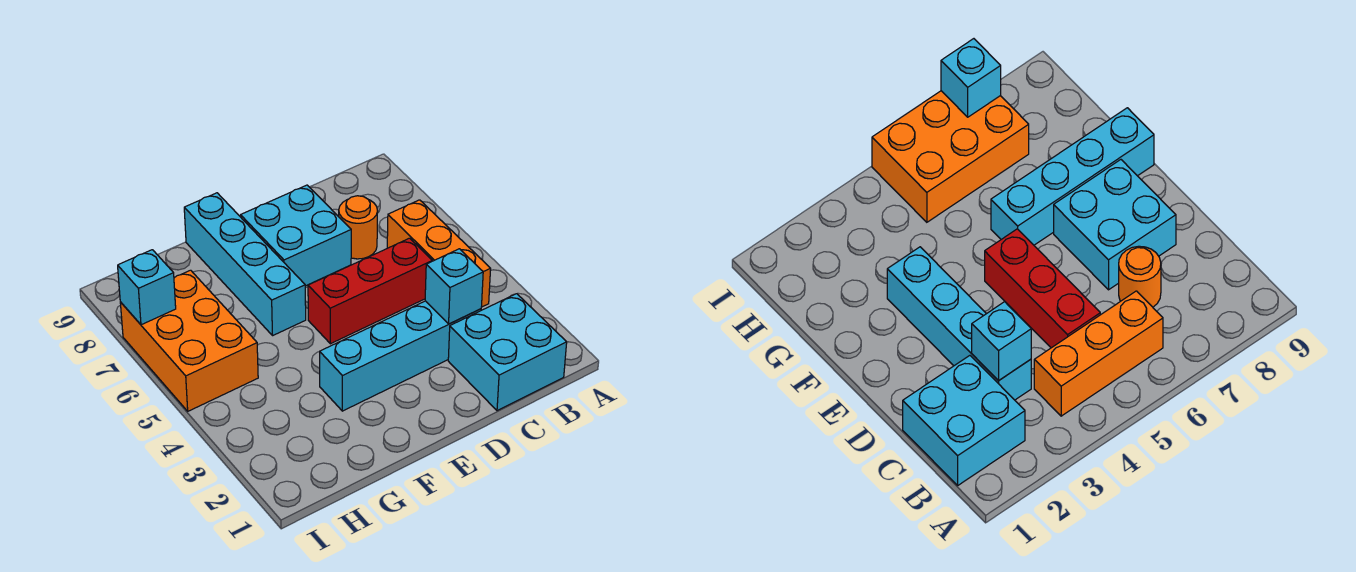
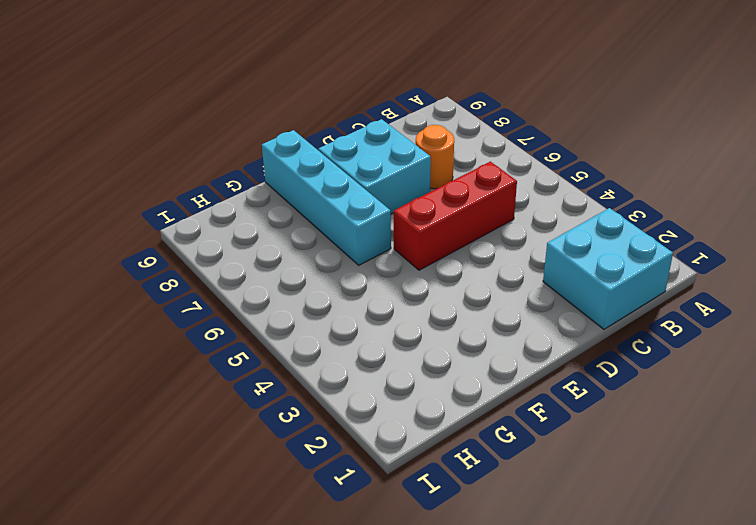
none -> orange brick B4:B6 level 1
none -> cyan brick C3:F3 level 1

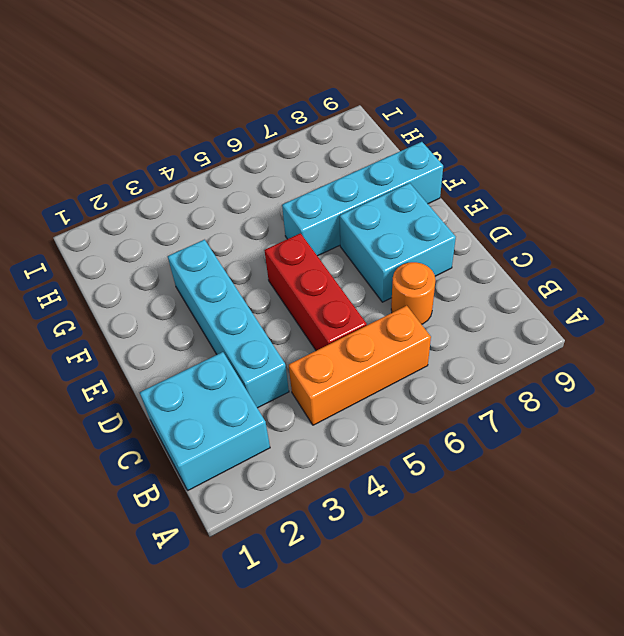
none -> orange brick H5:I7 level 1
none -> cyan brick C3 level 2

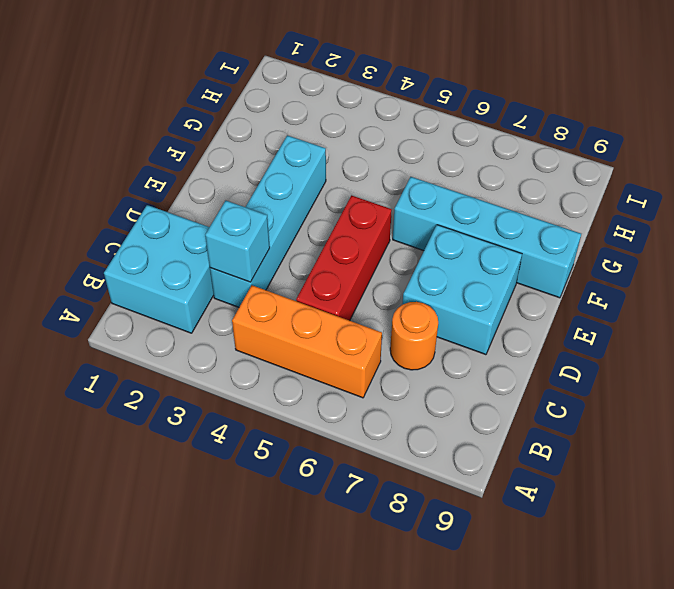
none -> orange brick H5:I7 level 1
none -> cyan brick I7 level 2

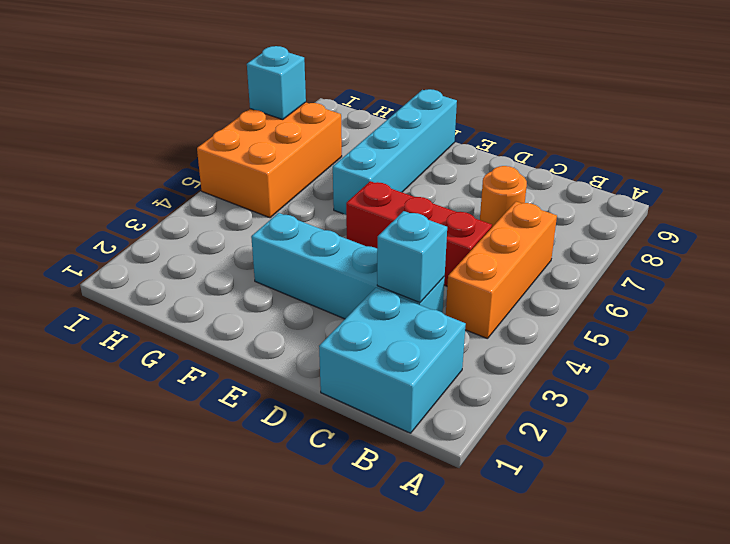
none -> cyan brick D7:E8 level 1

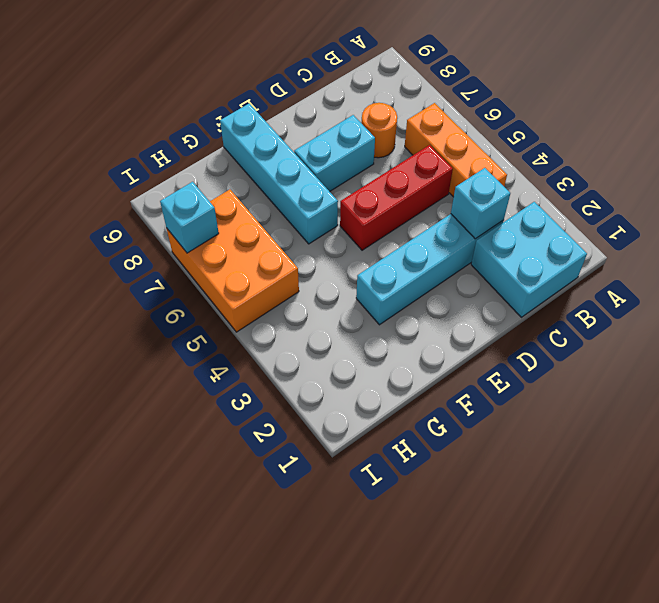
cyan brick D7:E7 level 1 -> cyan brick D7:E8 level 1

